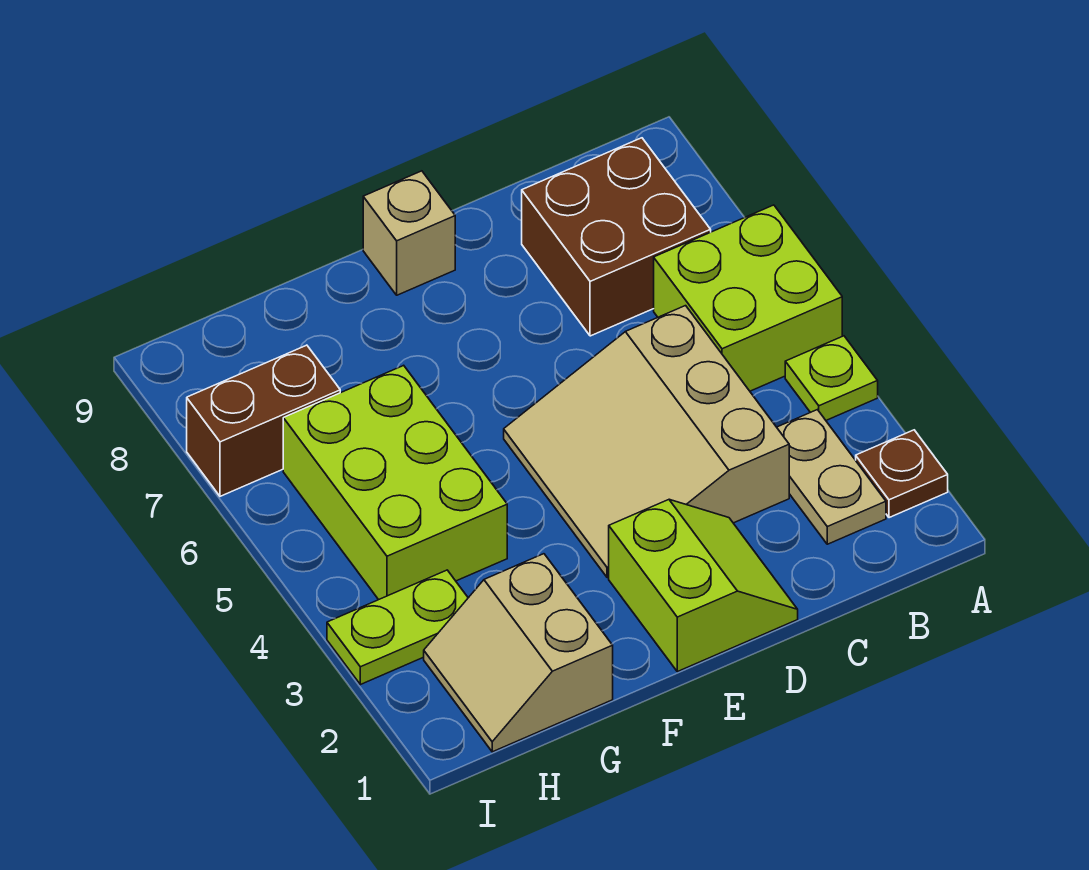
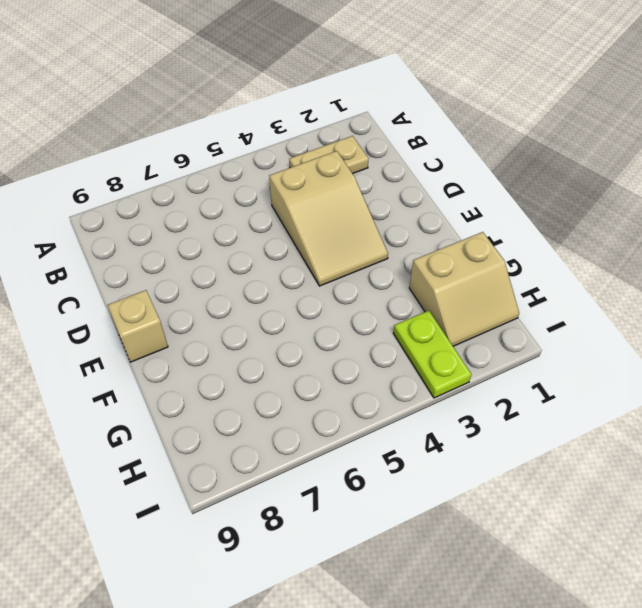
tan slope C3:E4 level 1 top C -> tan slope C3:E5 level 1 top C
none -> brown plate A2 level 1
none -> lime plate A4 level 1
none -> lime brick A5:B6 level 1

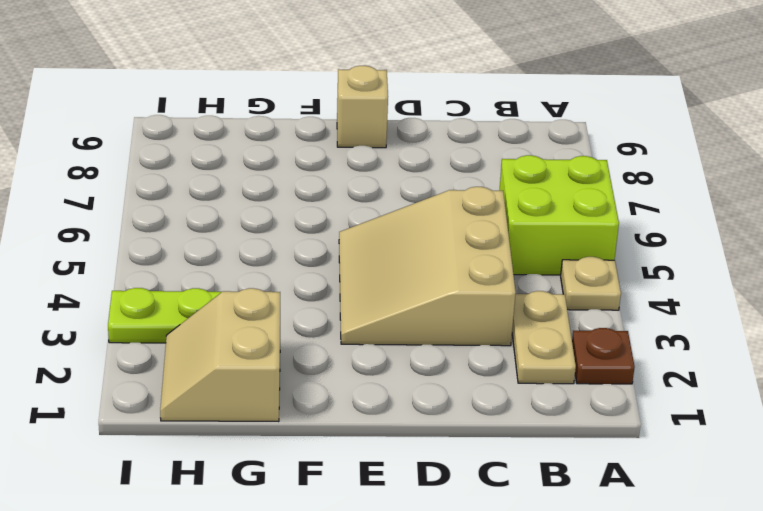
tan plate A4 level 1 -> lime plate A4 level 1
none -> brown brick B7:C8 level 1
none -> lime slope D1:E2 level 1 top E
none -> lime brick G4:H6 level 1

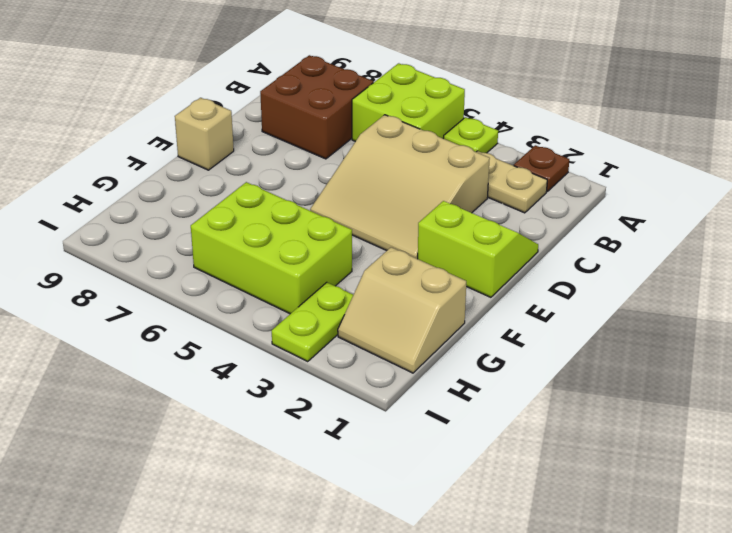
none -> brown brick H7:I7 level 1

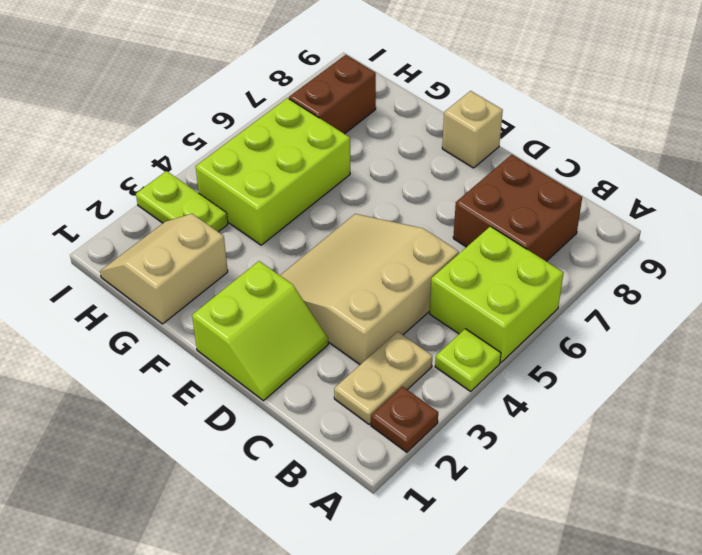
brown brick H7:H8 level 1 -> brown brick H7:I7 level 1

